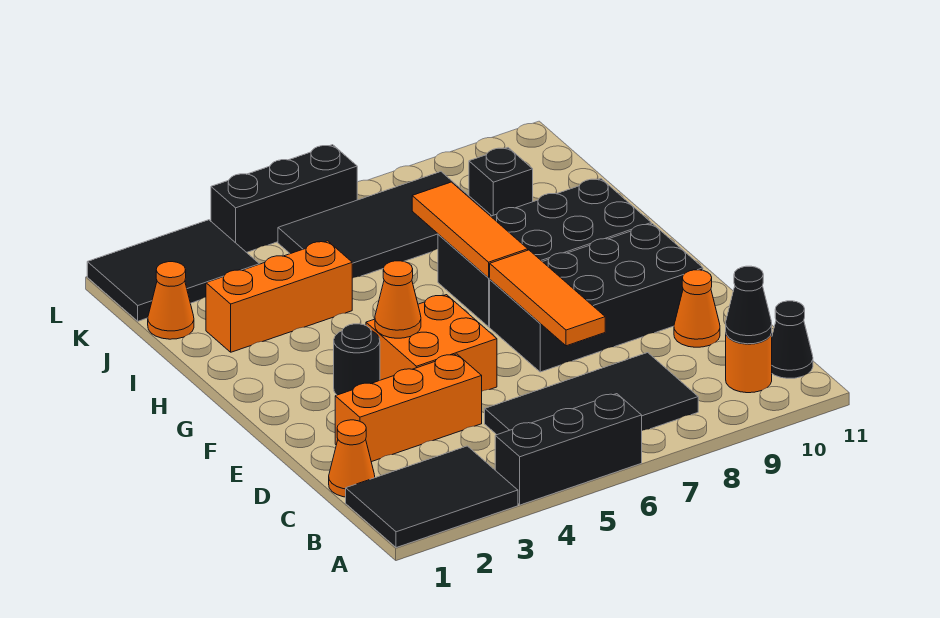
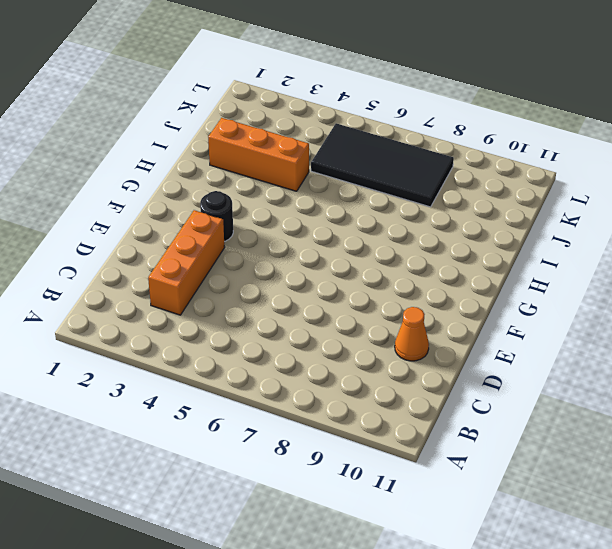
orange brick C3:E3 level 1 -> orange brick D2:D4 level 1
none -> black tile A1:B3 level 1
none -> black brick A4:A6 level 1
none -> black tile B5:C8 level 1

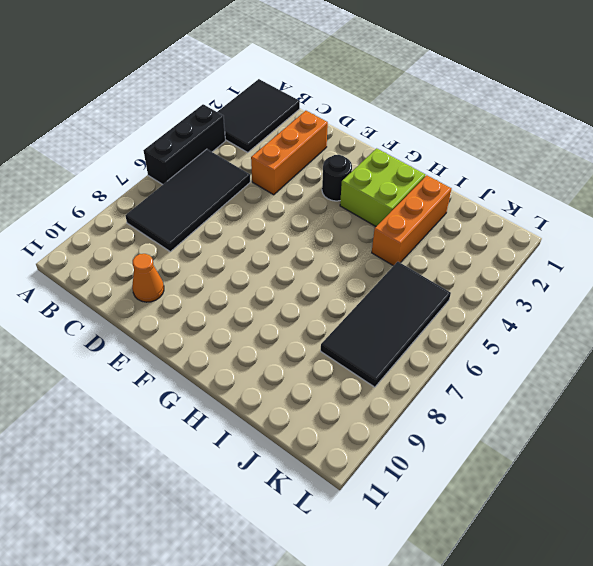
lime brick G2:H3 level 1 -> none
none -> orange round brick B10 level 1
none -> black cone B11 level 1
none -> orange cone C1 level 1

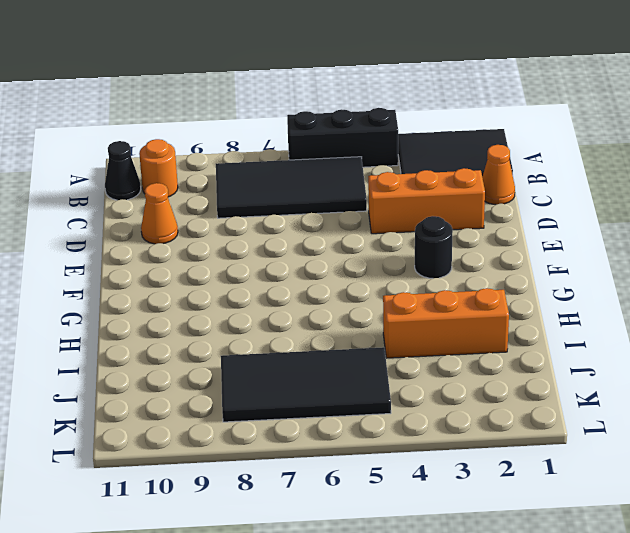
none -> orange brick E4:F5 level 1
none -> black brick E7:F10 level 1
none -> black brick G7:H10 level 1

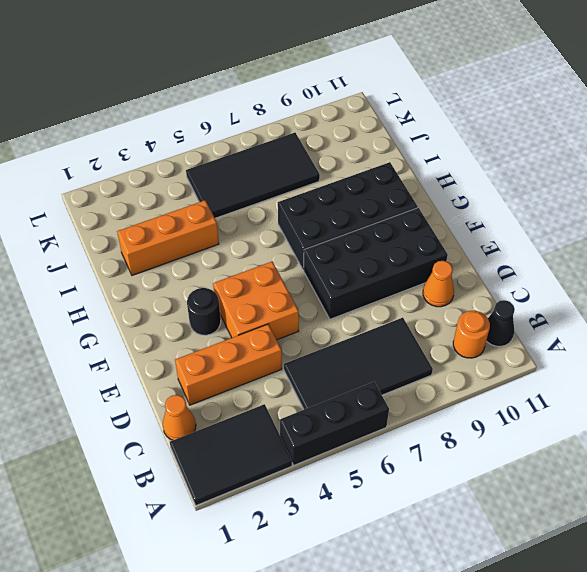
none -> orange cone J1 level 1
none -> black brick J9 level 1
none -> black tile K1:L3 level 1

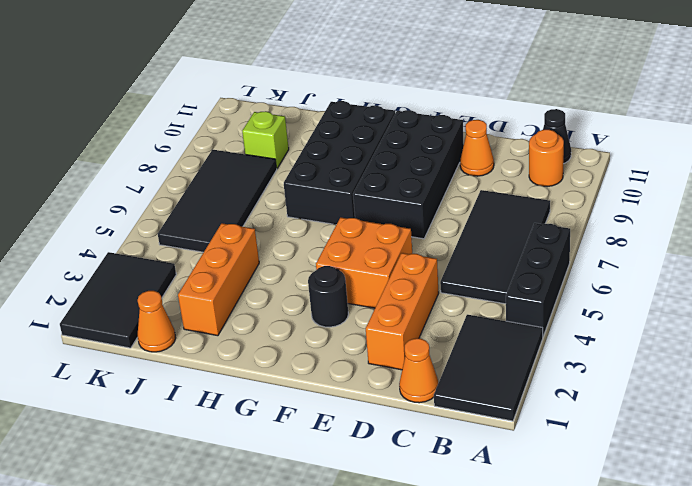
lime brick J9 level 1 -> black brick J9 level 1
none -> black brick L4:L6 level 1
none -> black cone B10 level 2
none -> orange tile D7:F7 level 2

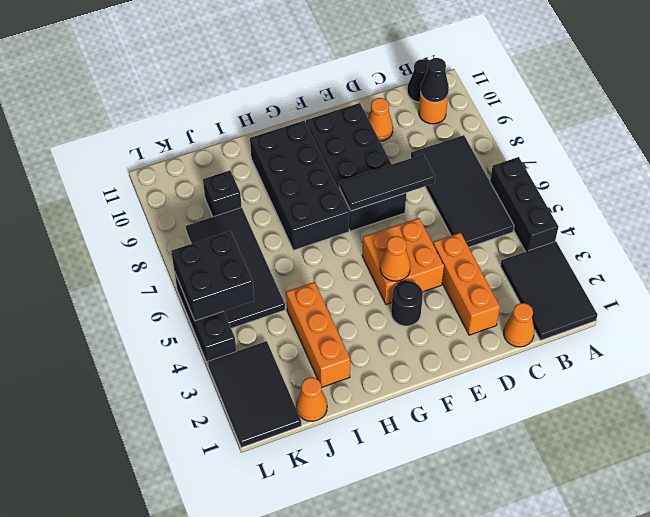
black tile D7:F7 level 2 -> orange tile D7:F7 level 2
black brick K5:L6 level 2 -> none
none -> orange tile G7:I7 level 2

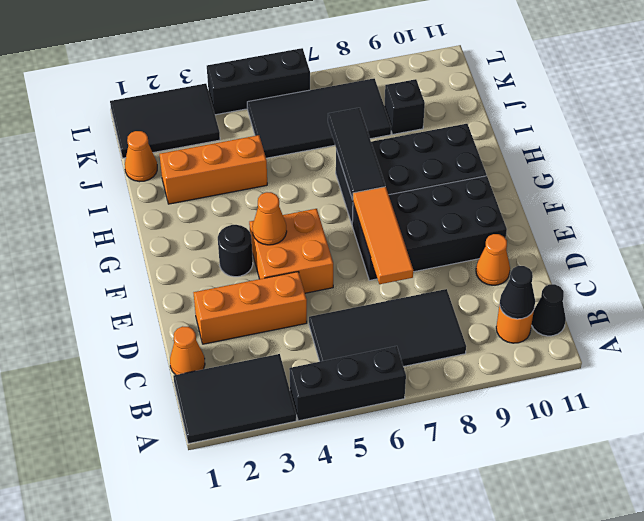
black tile G7:I7 level 2 -> orange tile G7:I7 level 2

